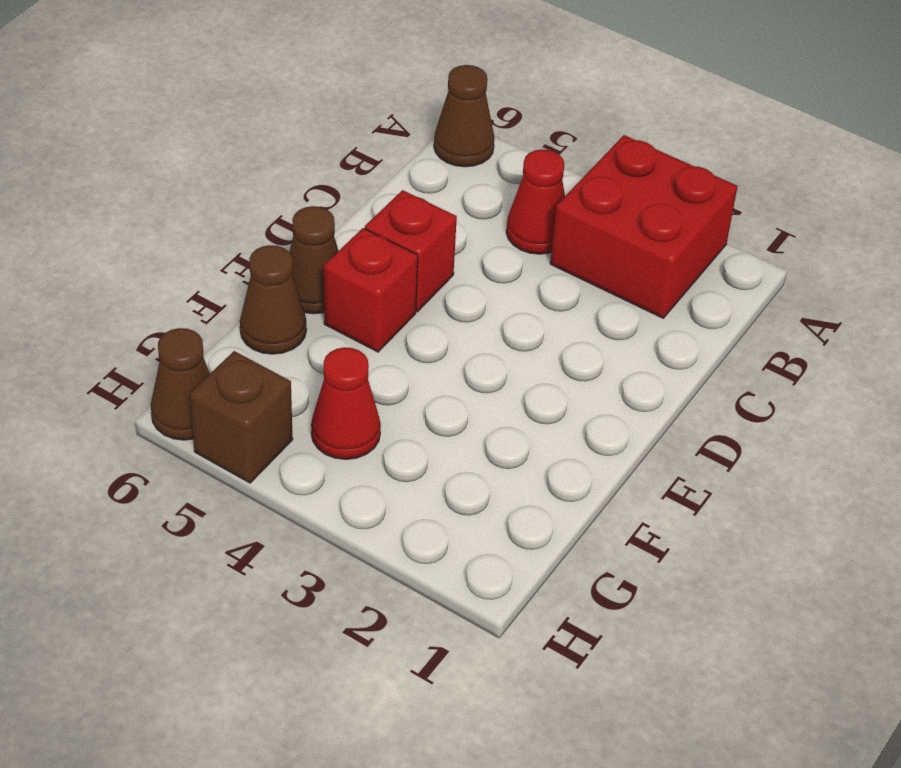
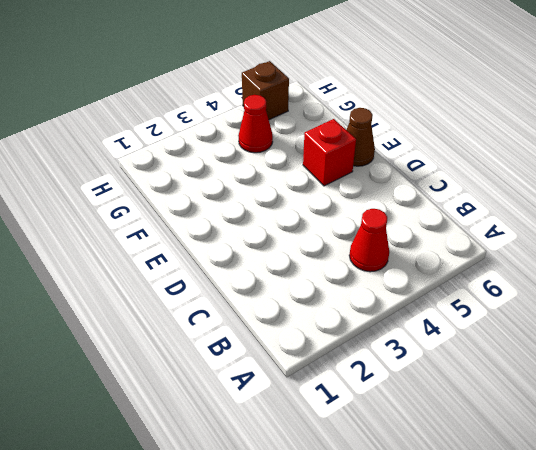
none -> red brick A2:B3 level 1
none -> brown cone A6 level 1

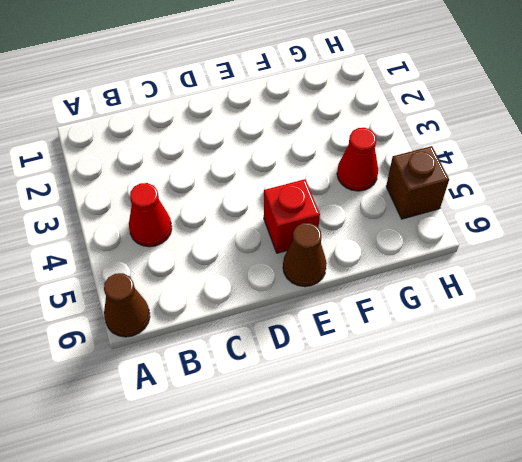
none -> red brick A2:B3 level 1
none -> red brick D5 level 1

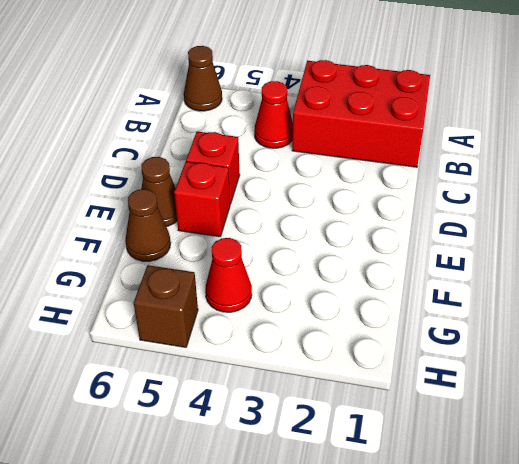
red brick A1:B3 level 1 -> red brick A2:B3 level 1
none -> brown cone H6 level 1

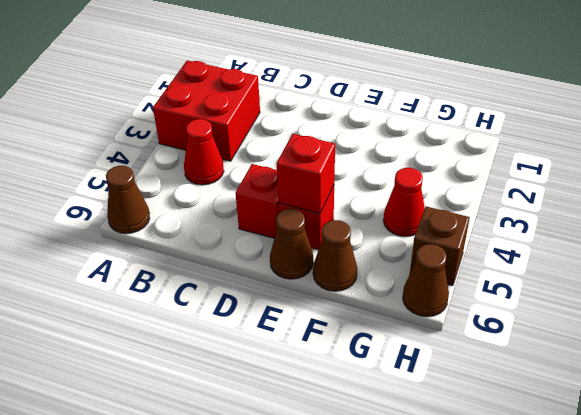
red brick E5 level 2 -> none

